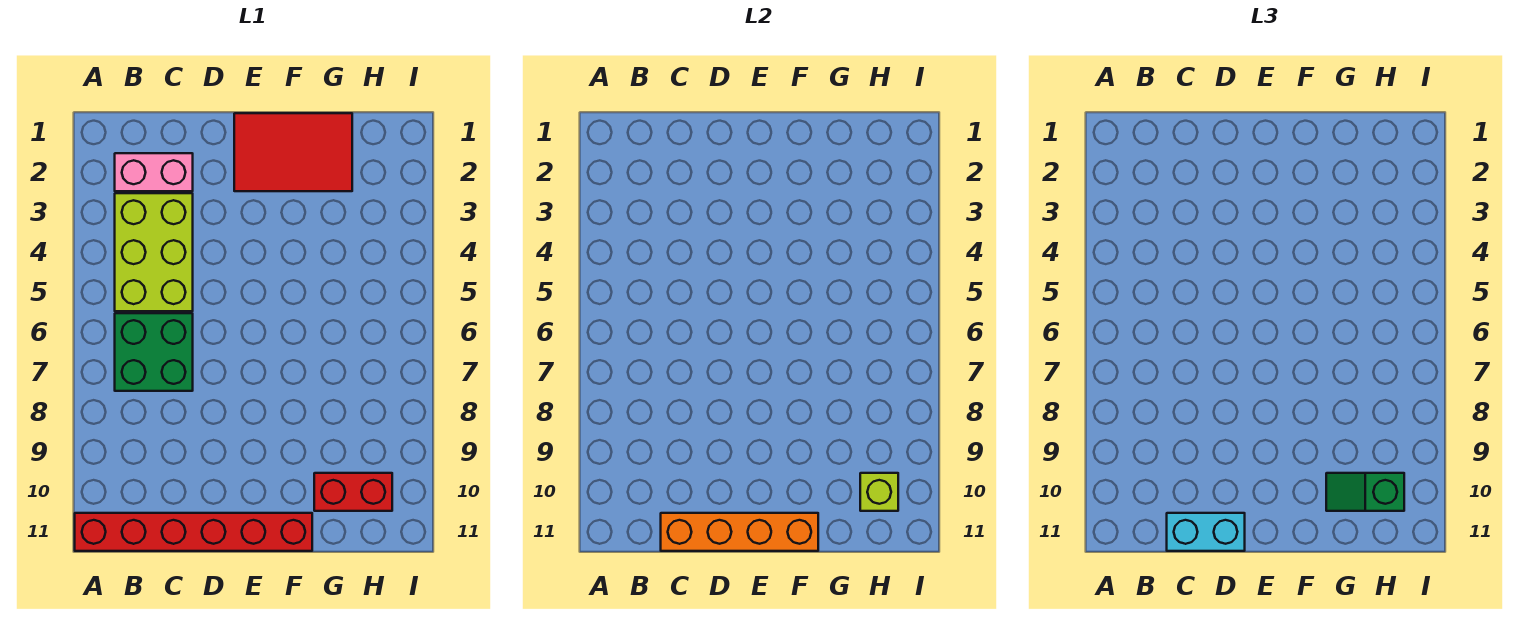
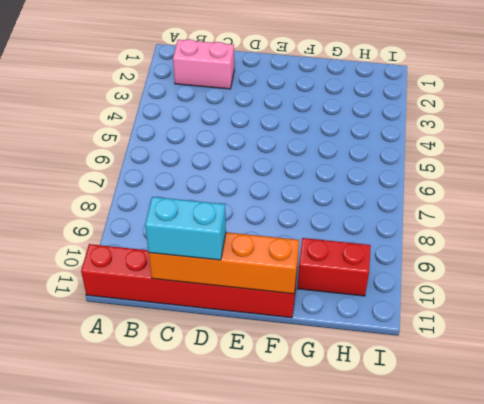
none -> lime brick B3:C5 level 1
none -> green brick B6:C7 level 1

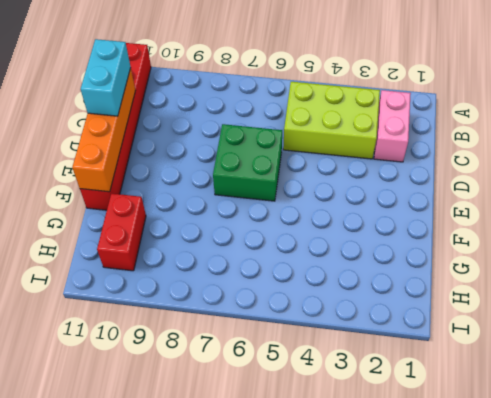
green brick D6:E7 level 1 -> green brick B6:C7 level 1
none -> red tile E1:G2 level 1
none -> lime brick H10 level 2

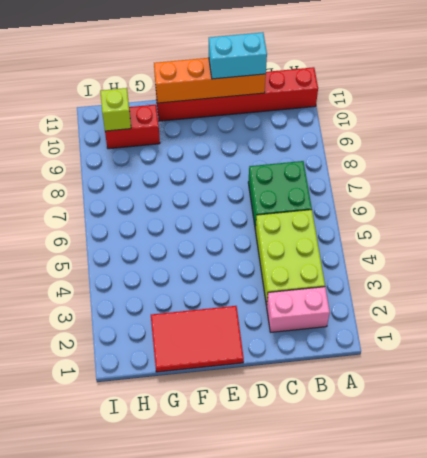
none -> green slope G10:H10 level 3 top H

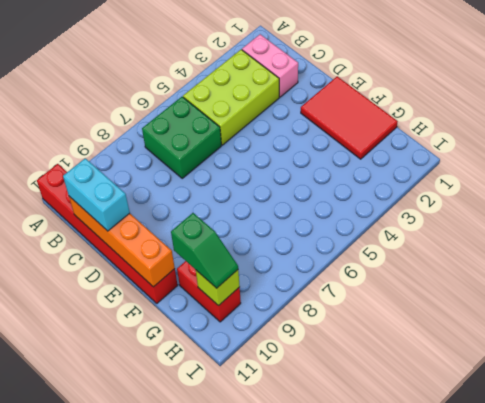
green slope G10:H10 level 3 top G -> green slope G10:H10 level 3 top H

